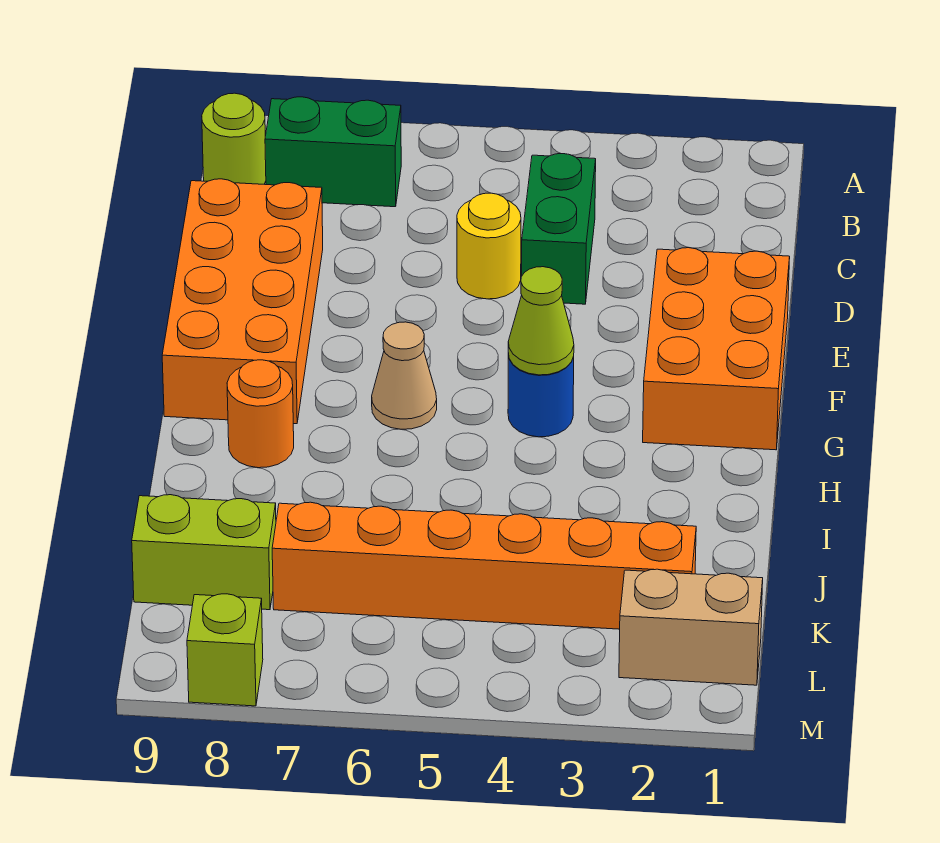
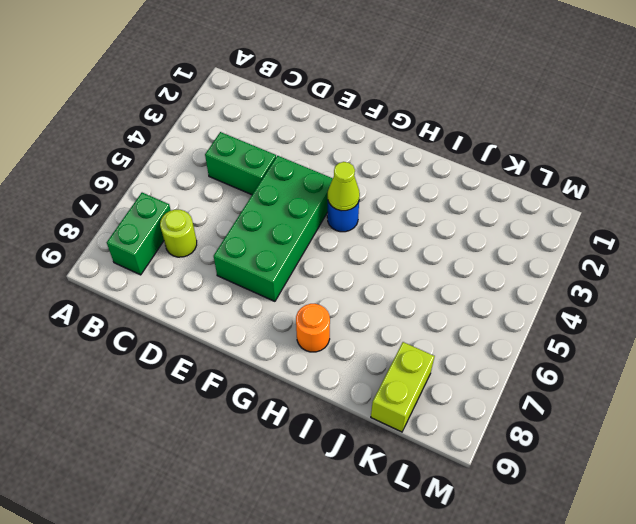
lime round brick C7 level 1 -> lime round brick B9 level 1
green brick E4:F7 level 1 -> none
none -> yellow round brick D5 level 1
none -> orange brick D8:G9 level 1
none -> orange brick E1:G2 level 1

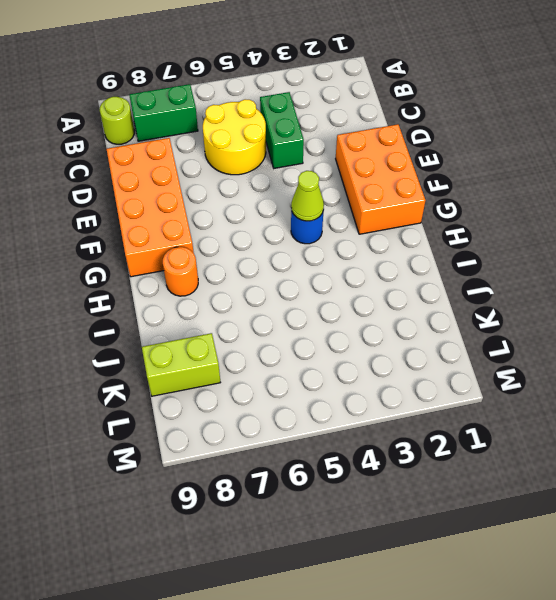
yellow round brick C5:D6 level 1 -> yellow round brick D5 level 1
none -> tan cone G6 level 1
none -> orange brick K2:K7 level 1
none -> tan brick L1:L2 level 1

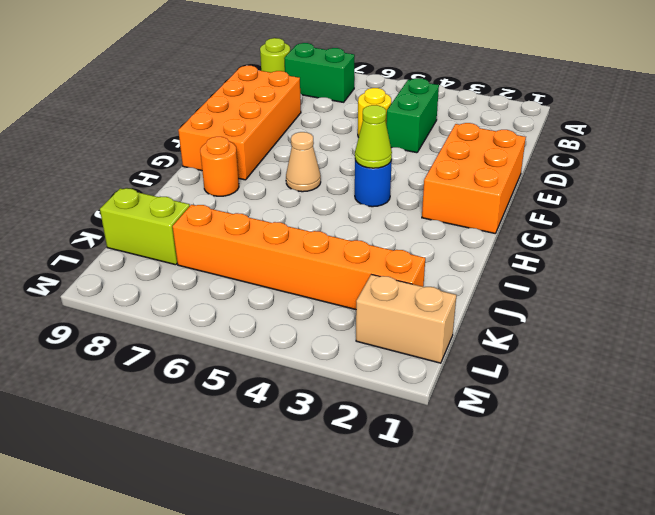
none -> lime brick M8 level 1

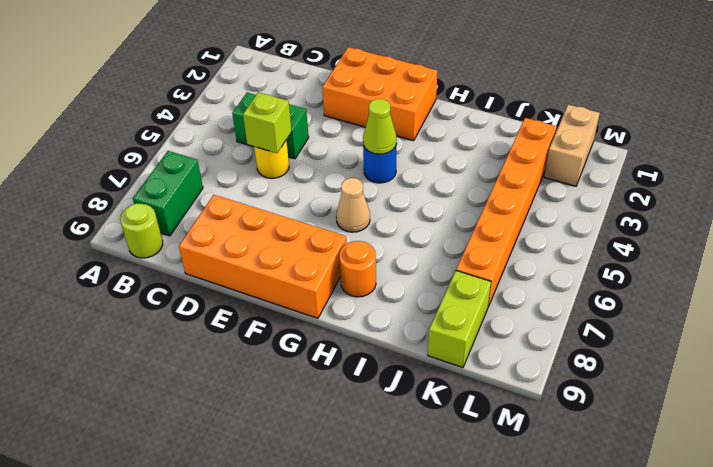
lime brick D5 level 2 -> lime brick M8 level 1

